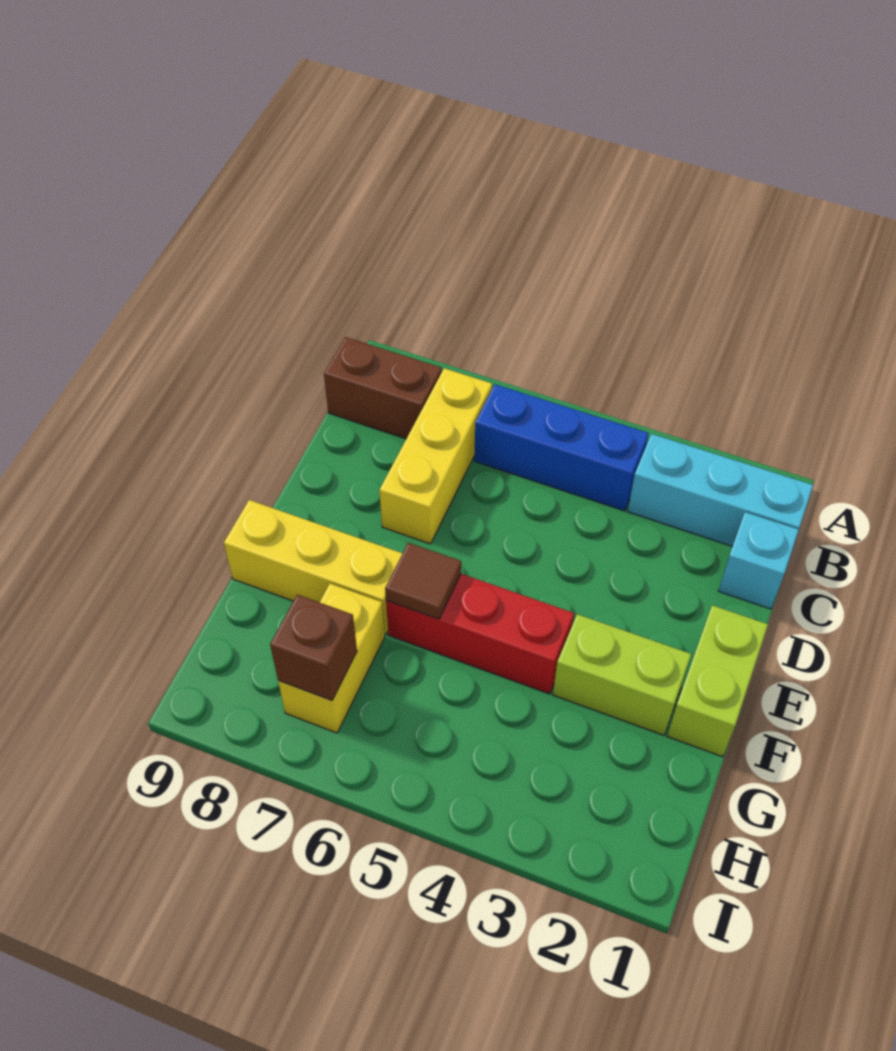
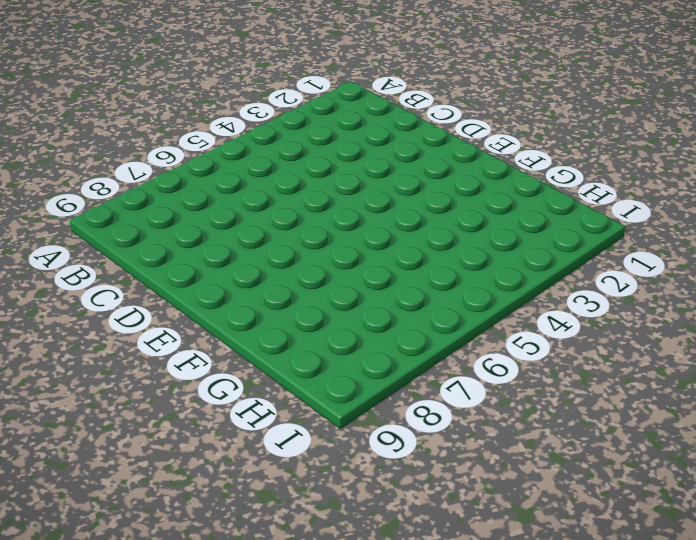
none -> cyan brick B1:B3 level 1
none -> blue brick B4:B6 level 1
none -> yellow brick B7:D7 level 1

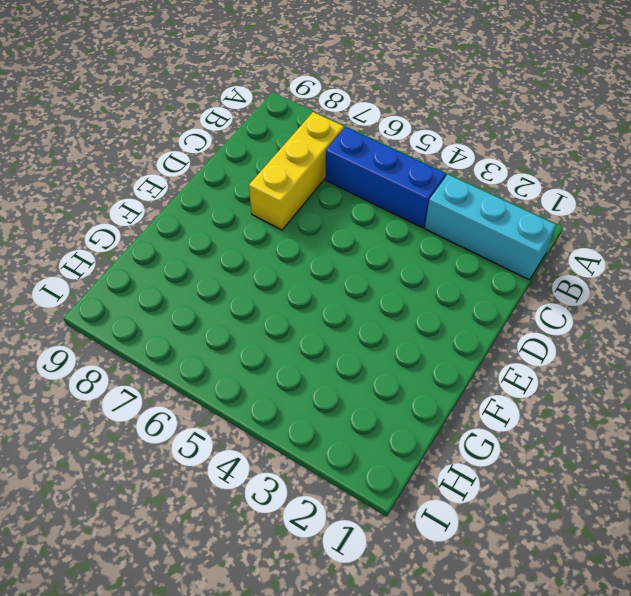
none -> brown brick B8:B9 level 1
none -> cyan brick C1 level 1
none -> lime brick E1:F1 level 1

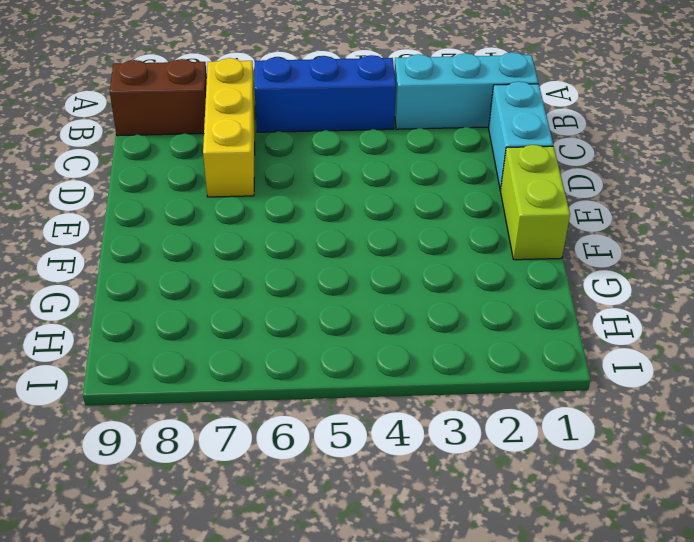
cyan brick C1:D1 level 1 -> cyan brick C1 level 1
none -> lime brick F2:F3 level 1
none -> red brick F4:F6 level 1
none -> yellow brick F7:F9 level 1

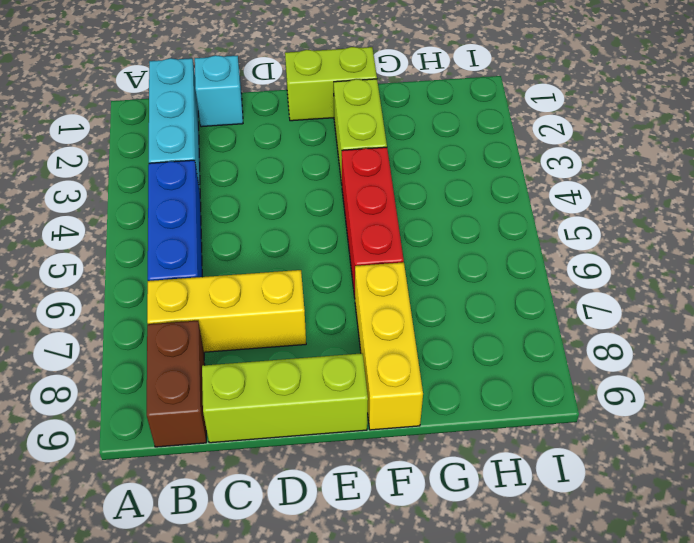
lime brick C9:E9 level 1 -> none
none -> yellow brick G7:H7 level 1
none -> brown tile F6 level 2
none -> brown brick H7 level 2

